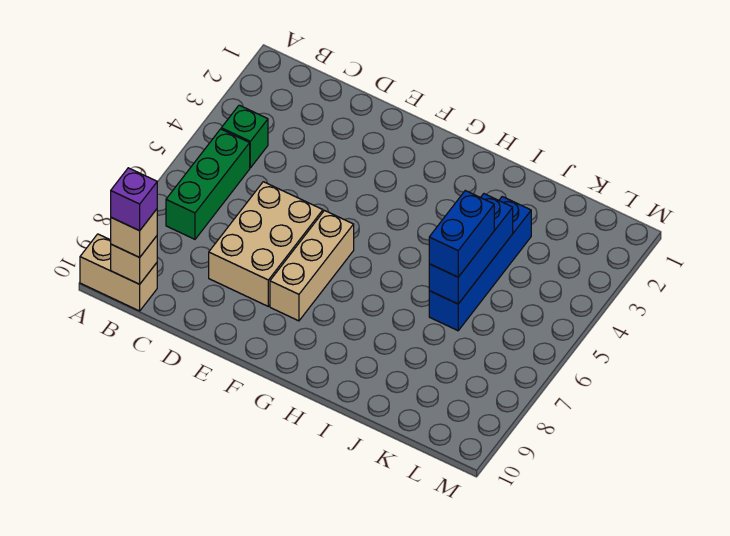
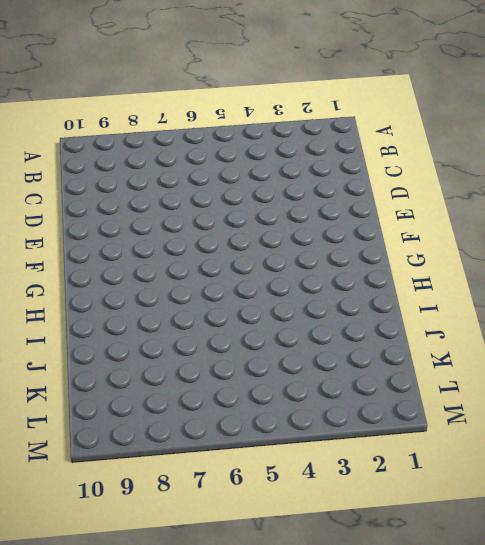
none -> tan brick A10:B10 level 1
none -> green brick B4 level 1

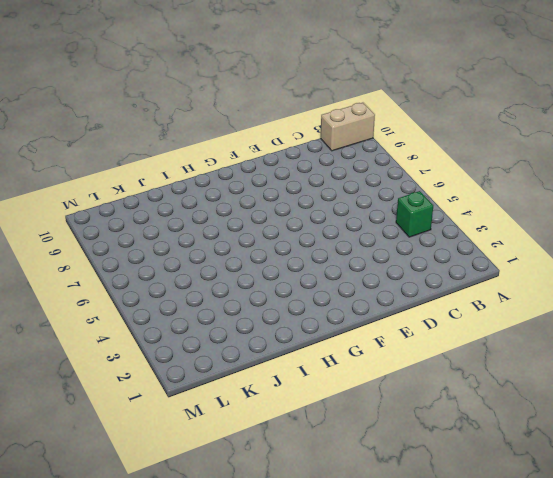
none -> green brick B5:B7 level 1
none -> tan brick D6:E8 level 1

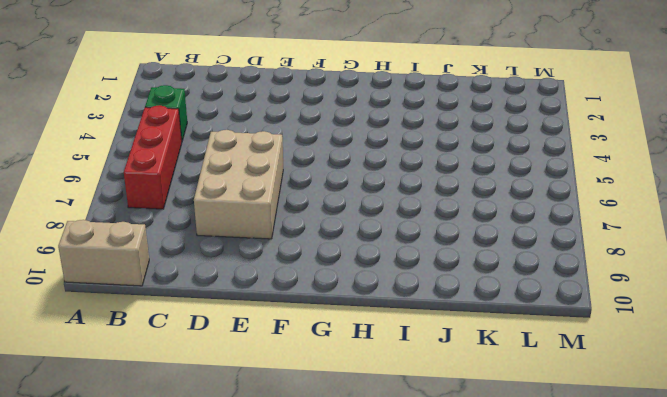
red brick B5:B7 level 1 -> green brick B5:B7 level 1
none -> tan brick F6:F8 level 1
none -> blue brick J3:J6 level 1

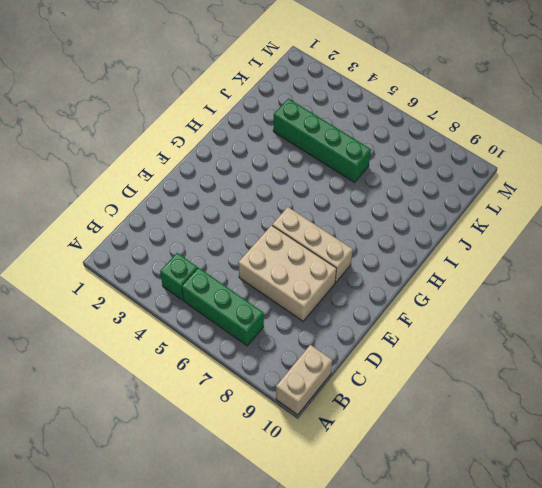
green brick J3:J6 level 1 -> blue brick J3:J6 level 1
none -> tan brick B10 level 2
none -> blue brick J4:J6 level 2

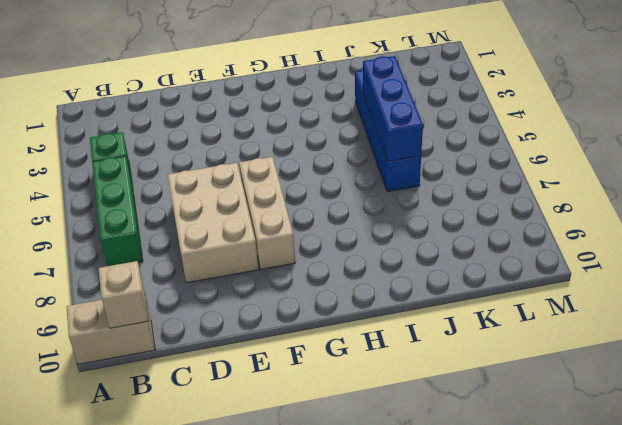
none -> tan brick B10 level 3
none -> blue brick J5:J6 level 3

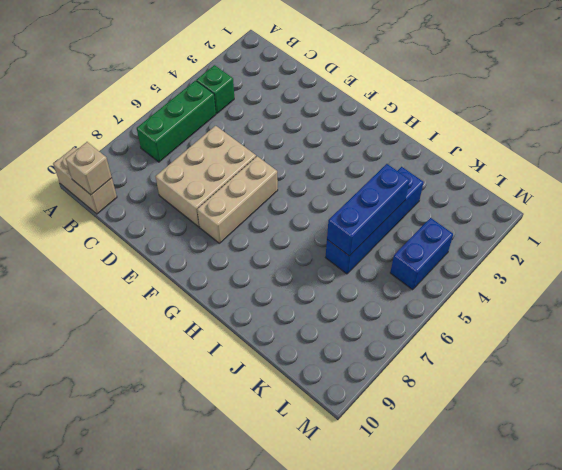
blue brick L4:L5 level 1 -> blue brick J5:J6 level 3
none -> tan brick B10 level 3
none -> purple brick B10 level 4

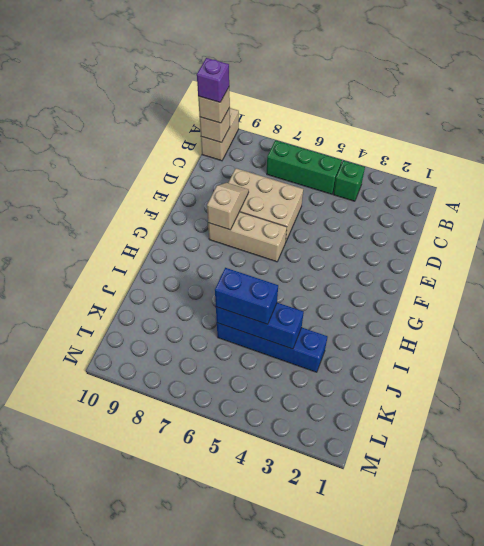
tan slope E8:F8 level 2 top F -> none

